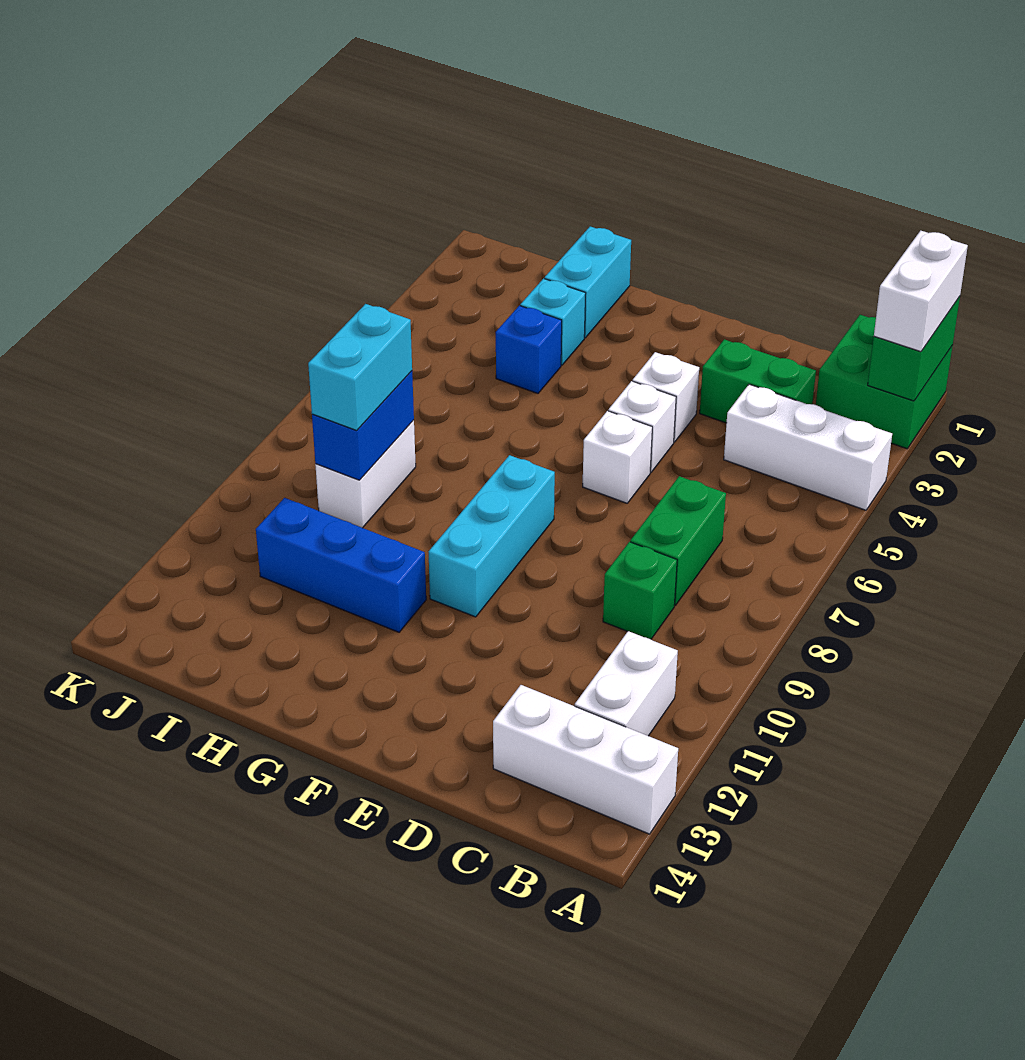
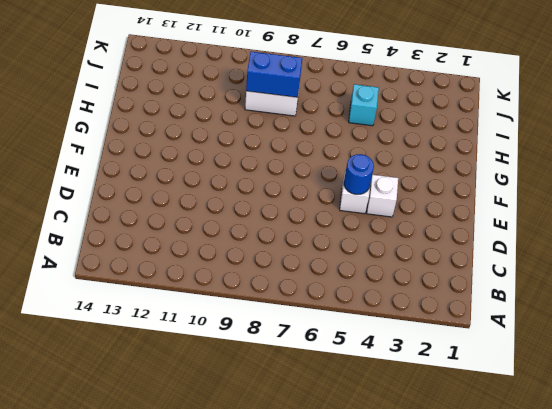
blue round brick E5 level 2 -> none
cyan brick I5 level 1 -> cyan brick H3 level 1
none -> green brick A1:B2 level 1
none -> white brick A4:C4 level 1
none -> white brick A13:C13 level 1

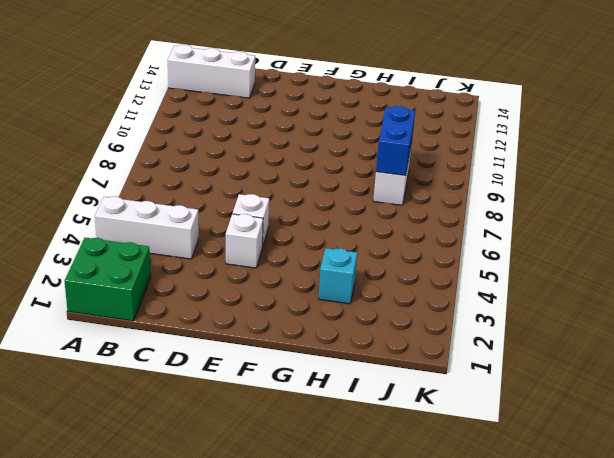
none -> white brick B11:B12 level 1
none -> green brick C3:D3 level 1
none -> green brick C7:C8 level 1

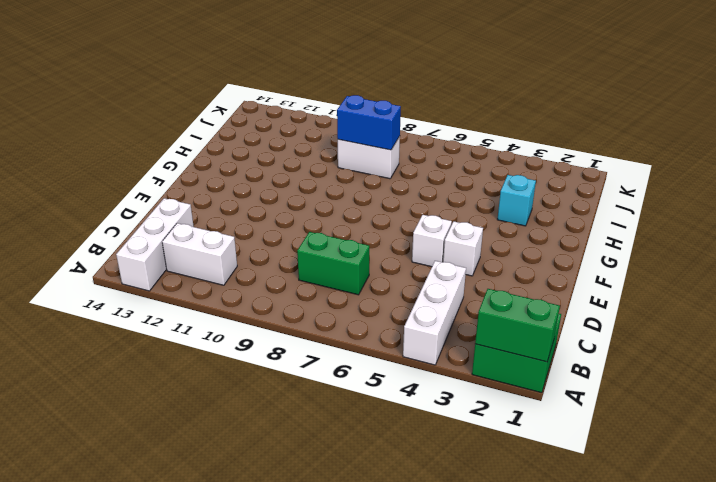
none -> green brick C3:D3 level 1
none -> green brick C9 level 1
none -> white brick E6 level 1

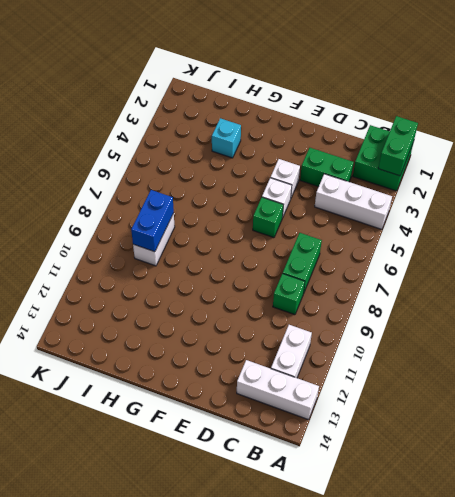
green brick E6 level 1 -> white brick E6 level 1
none -> cyan brick F8:F10 level 1
none -> blue brick G11:I11 level 1
none -> cyan brick H1:H2 level 1

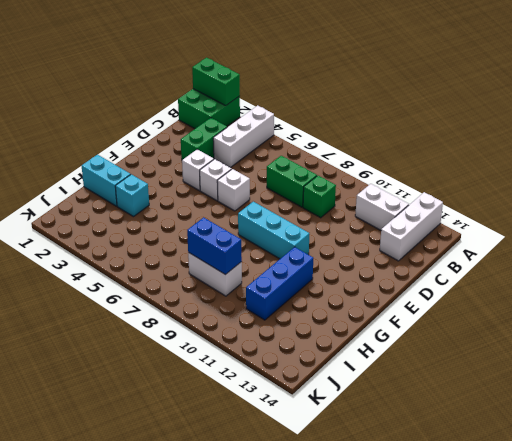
none -> blue brick H4 level 1
none -> white brick A1:A2 level 3
none -> cyan brick I8:I9 level 3

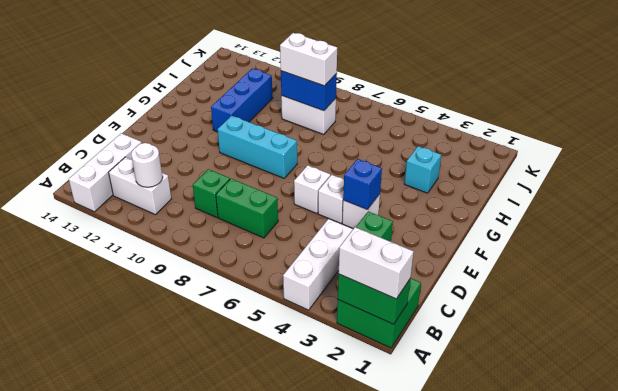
white round brick B11 level 2 -> none
blue brick E4 level 2 -> blue brick H4 level 1
white brick I8:I9 level 3 -> cyan brick I8:I9 level 3
none -> cyan brick H1:H2 level 1

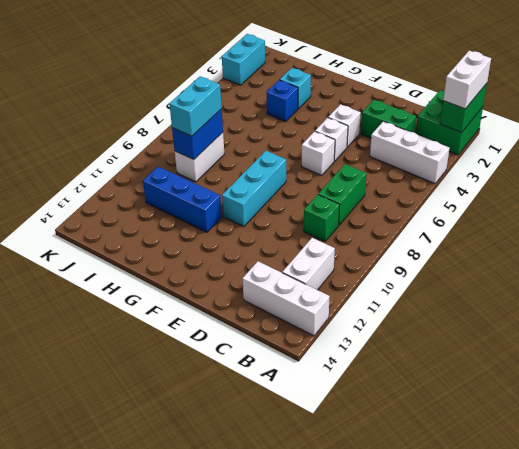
cyan brick K2:K3 level 1 -> cyan brick H1:H2 level 1

